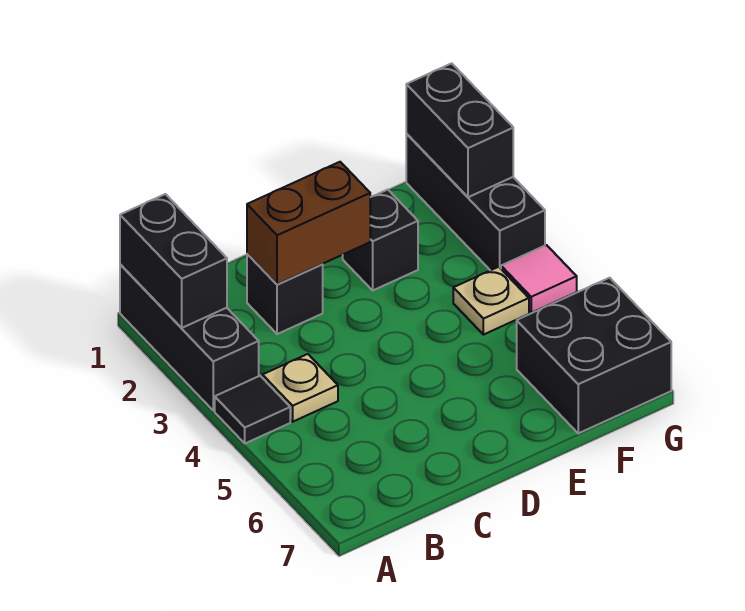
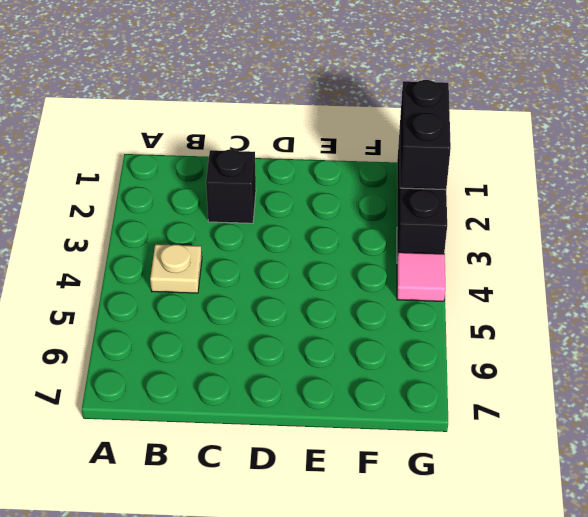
none -> black brick A1:A3 level 1
none -> black tile A4 level 1
none -> black brick E2 level 1

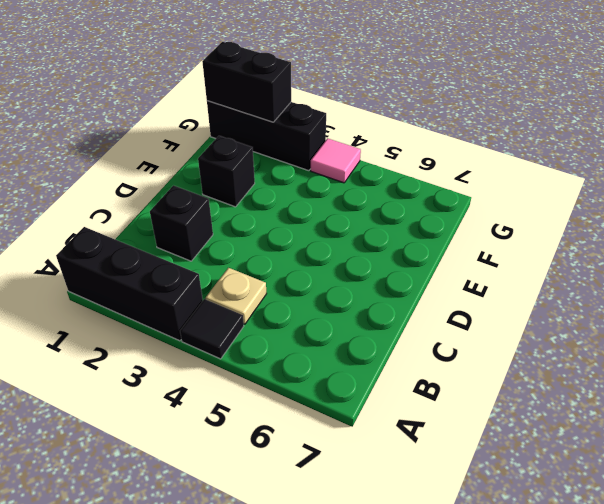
none -> tan plate F4 level 1
none -> black brick F6:G7 level 1
none -> black brick A1:A2 level 2

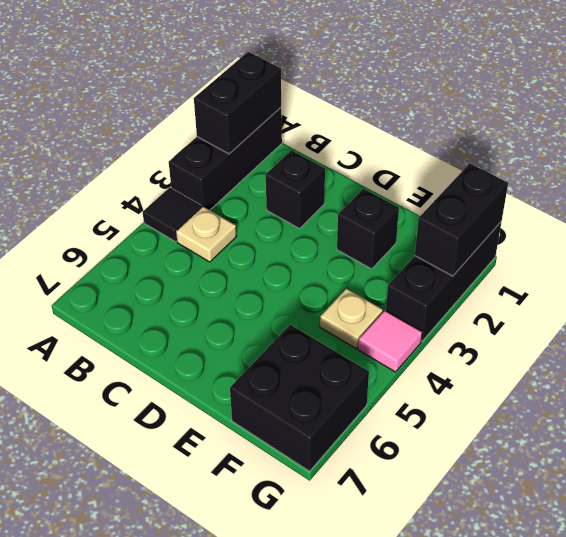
none -> brown brick C2:D2 level 2

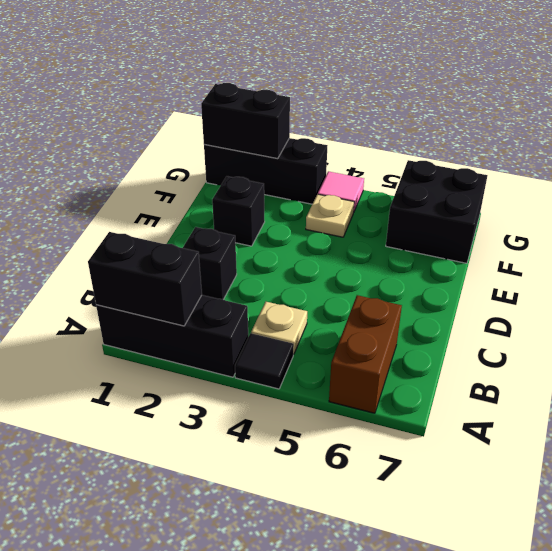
brown brick A6:B6 level 1 -> brown brick C2:D2 level 2

